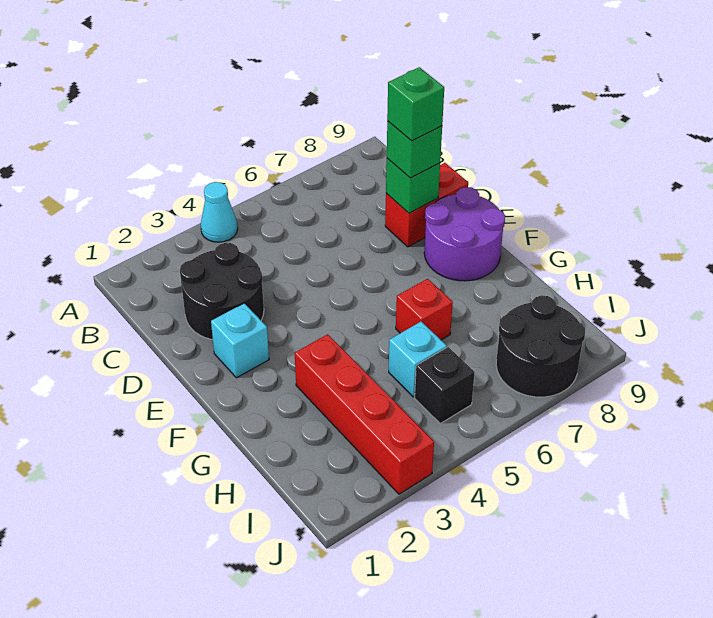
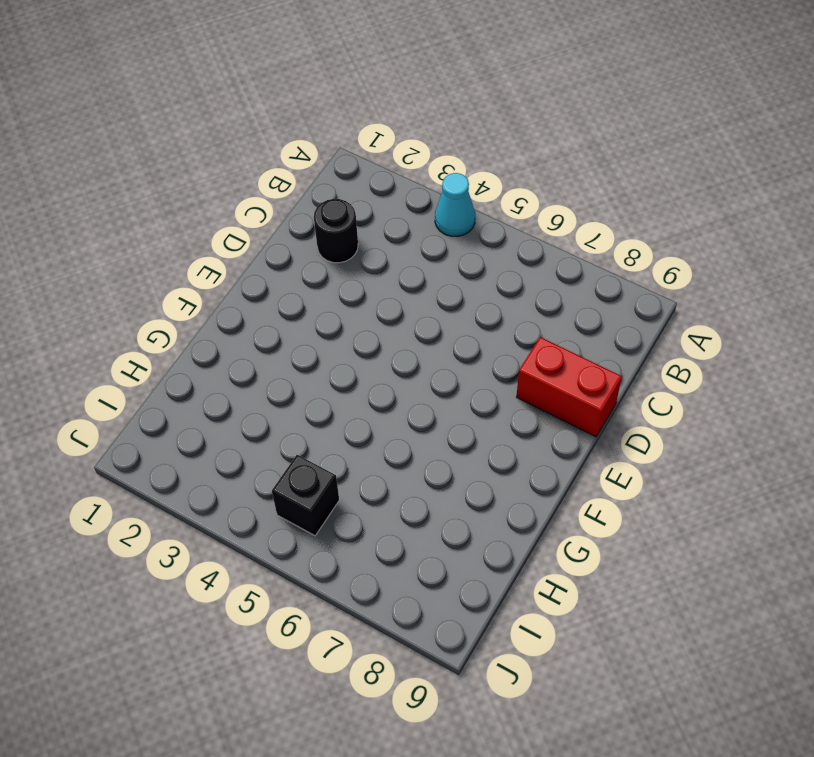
black round brick C2 level 1 -> black round brick C2:D3 level 1
none -> cyan brick E2 level 1
none -> purple round brick E8:F9 level 1
none -> red brick G3:J3 level 1

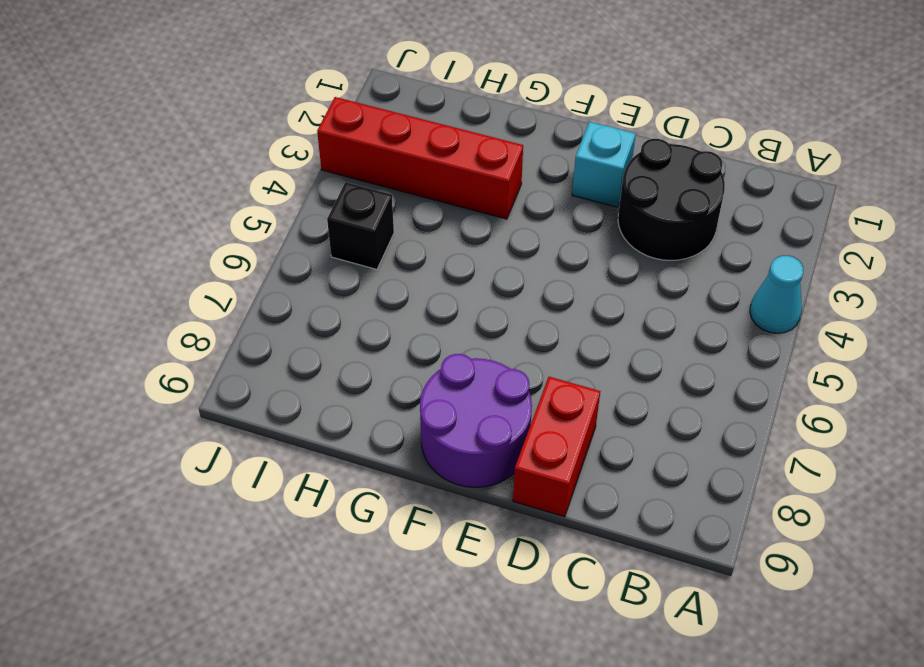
none -> red brick G6 level 1
none -> cyan brick H5 level 1
none -> black round brick I7:J8 level 1

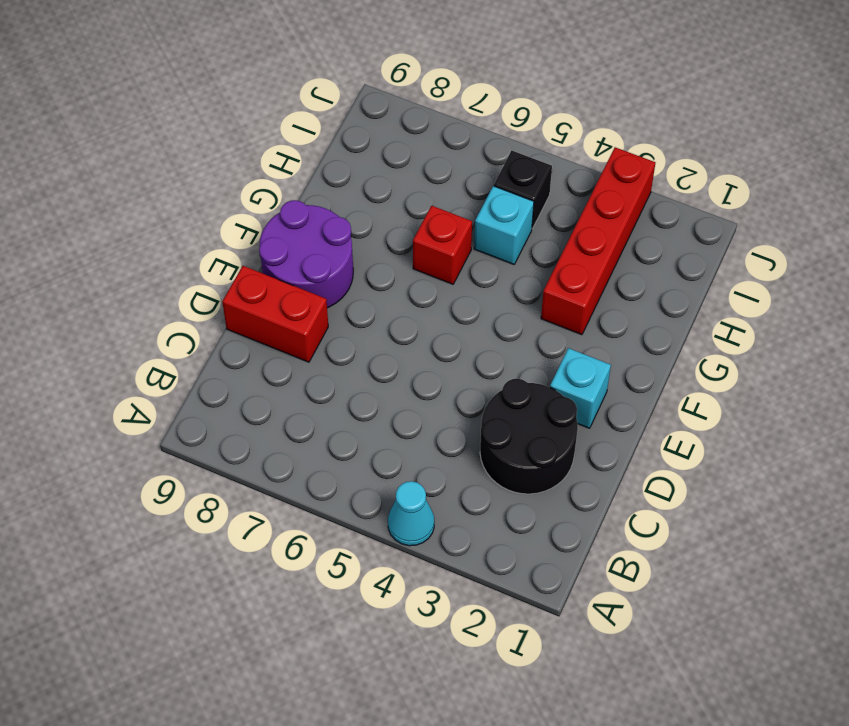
none -> black round brick I7:J8 level 1
none -> green brick D8 level 2
none -> green brick D8 level 3

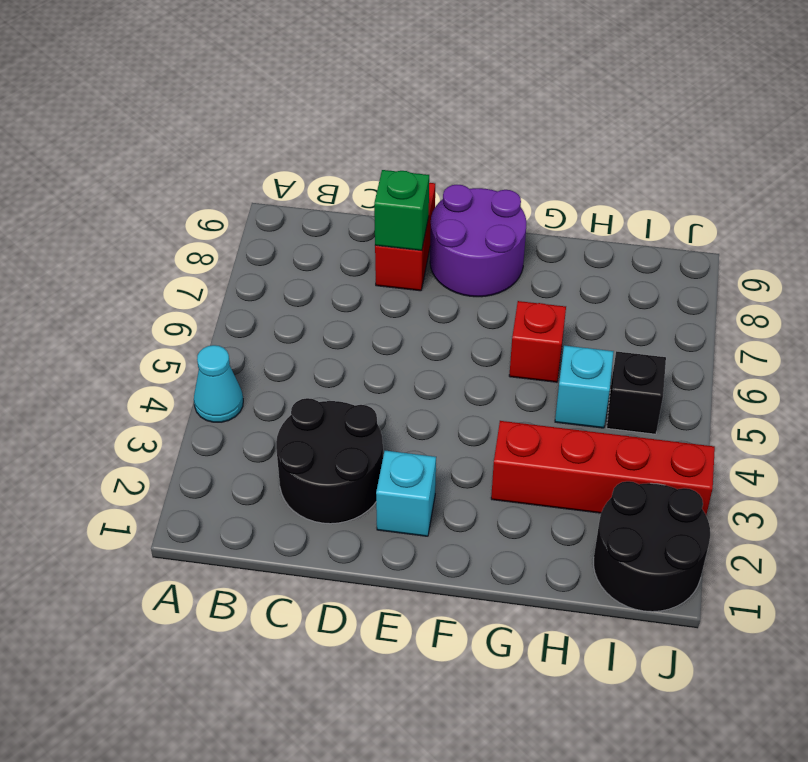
black round brick I1:J2 level 1 -> black round brick I7:J8 level 1
none -> green brick D8 level 3
none -> green brick D8 level 4

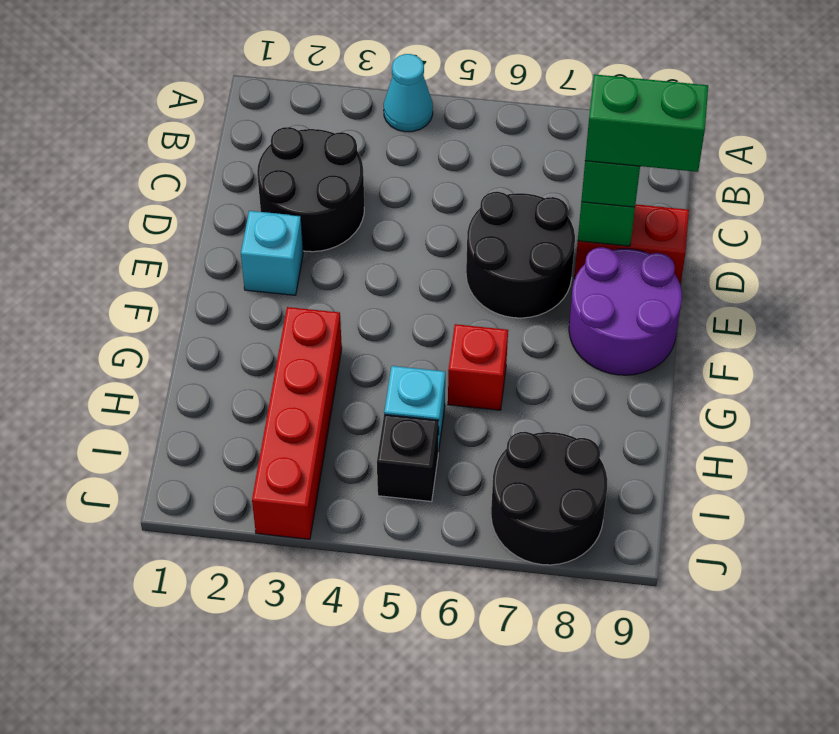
black round brick D6:E7 level 1 -> none
green brick D8:D9 level 4 -> green brick D8 level 4

